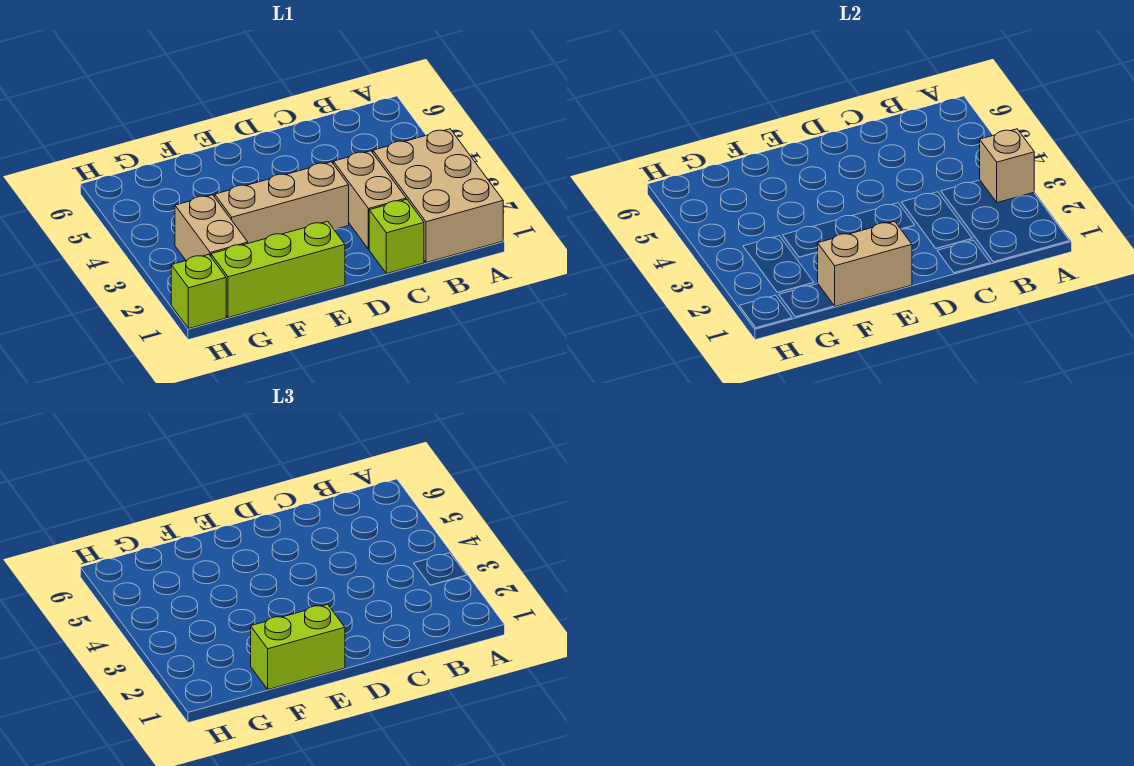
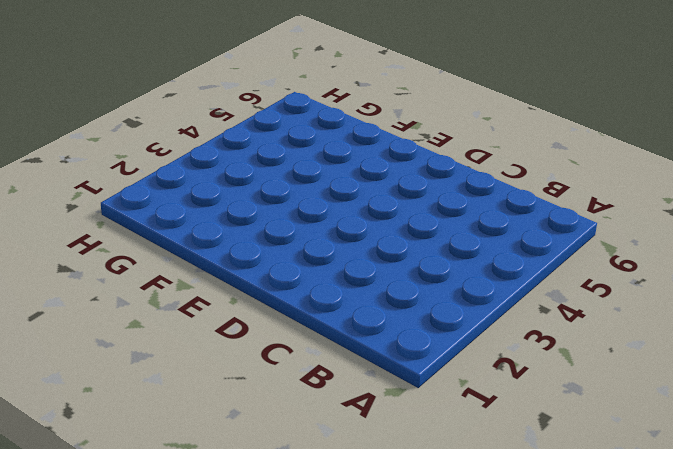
none -> tan brick A1:B3 level 1
none -> lime brick C1 level 1

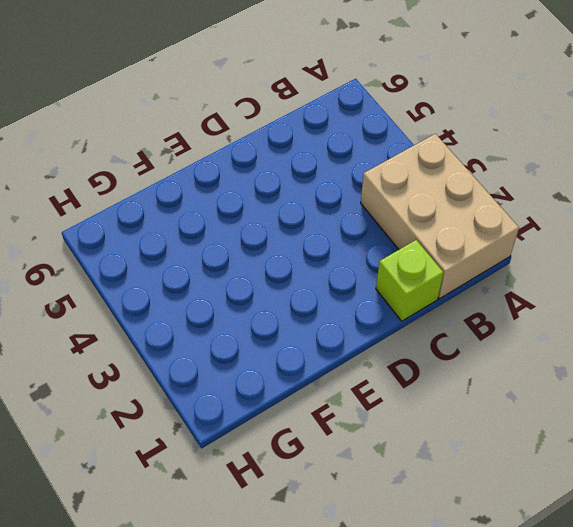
none -> tan brick C2:C3 level 1
none -> tan brick D3:F3 level 1

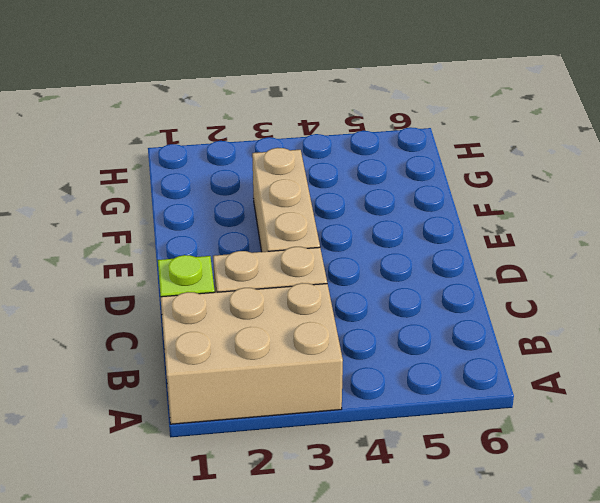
none -> lime brick E1:G1 level 1
none -> tan brick G2:G3 level 1

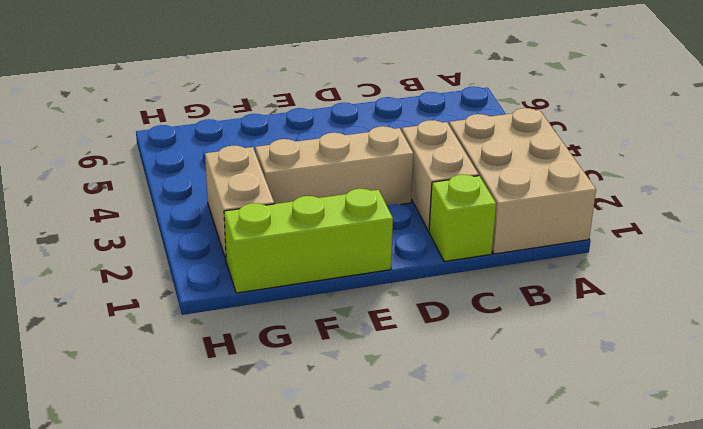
none -> lime brick H1 level 1
none -> tan brick A3 level 2

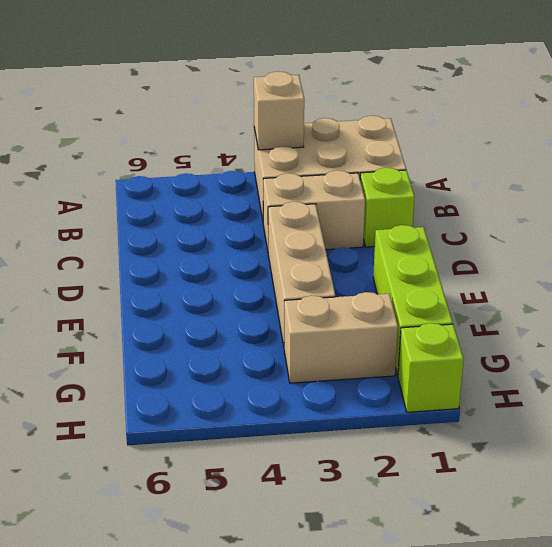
none -> tan brick E1:F1 level 2
none -> lime brick E1:F1 level 3

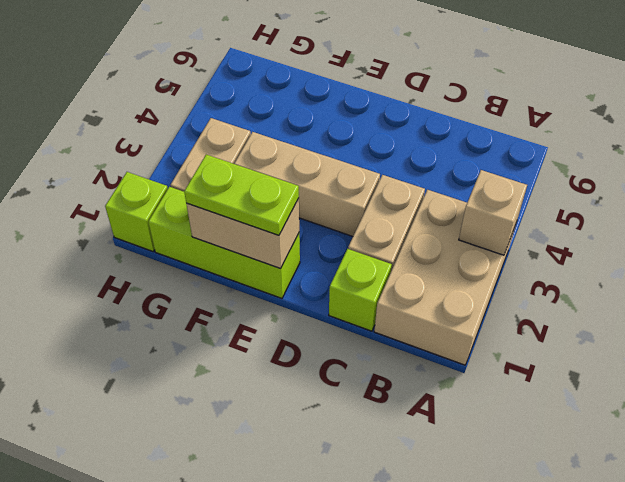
lime plate E1:F1 level 3 -> lime brick E1:F1 level 3

